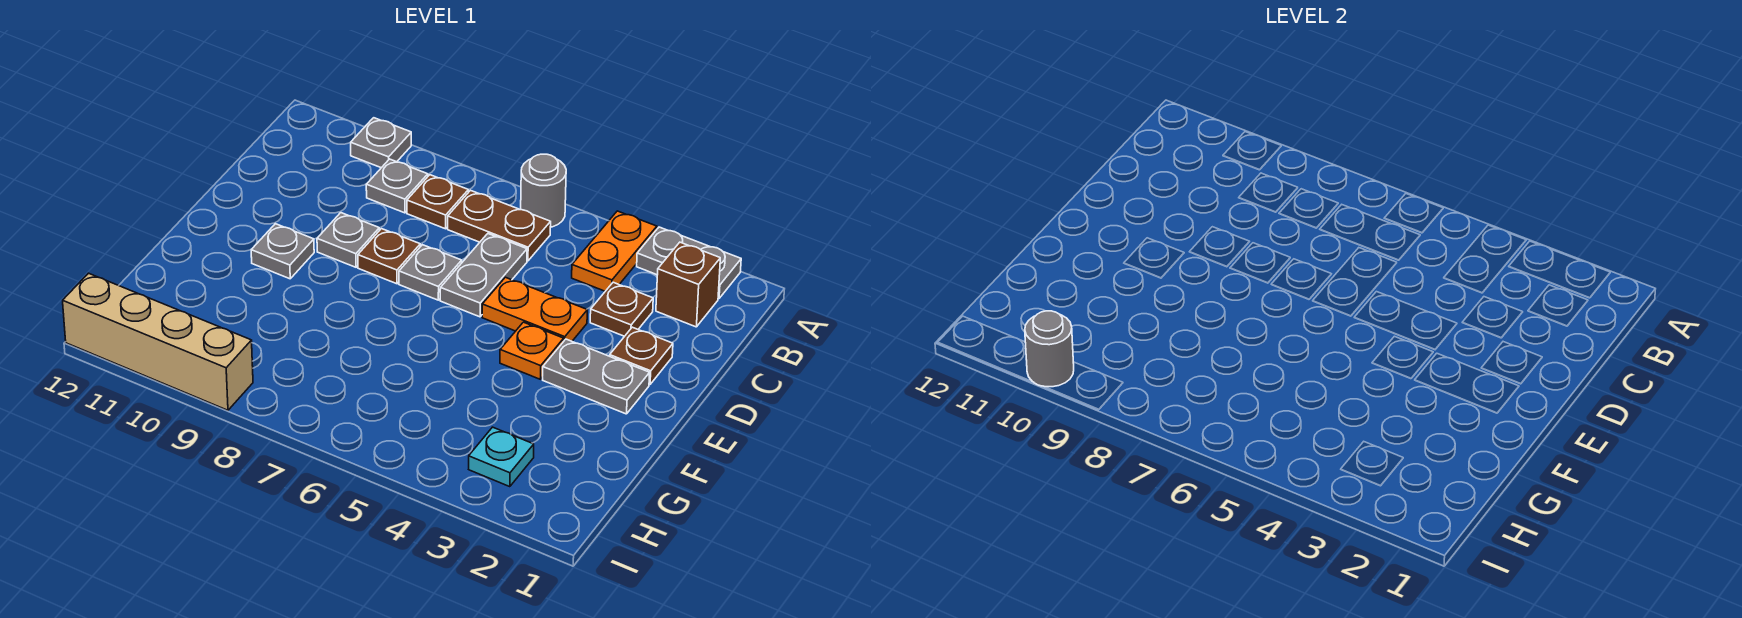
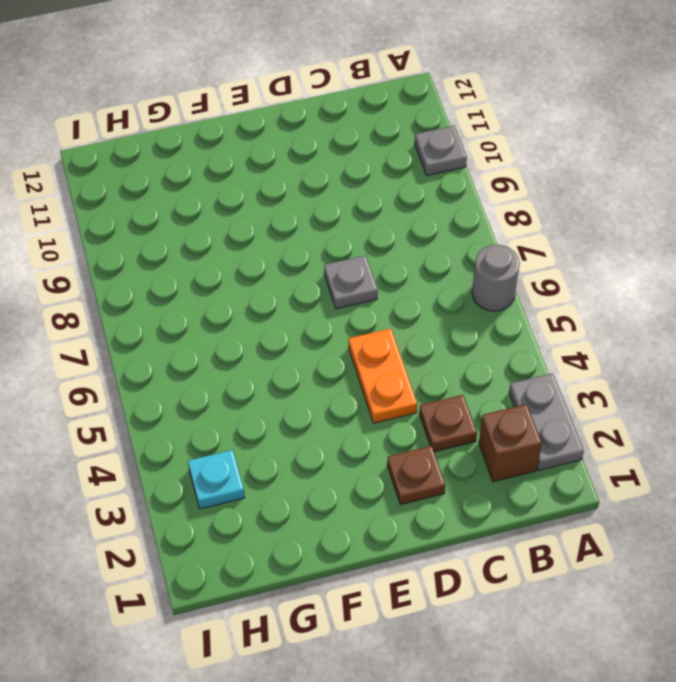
none -> orange plate A4:B4 level 1
none -> brown plate B6:B7 level 1
none -> brown plate B8 level 1

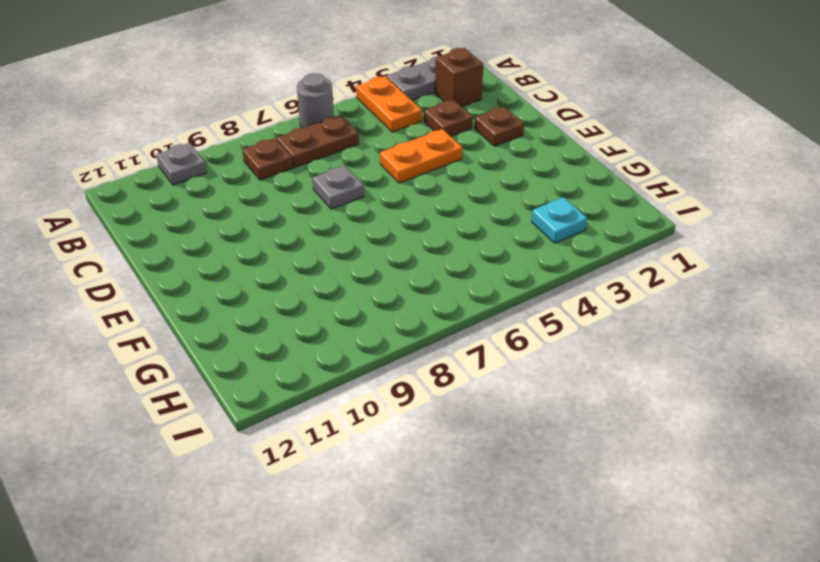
none -> grey plate B9 level 1
none -> grey plate C6:D6 level 1
none -> brown plate D8 level 1

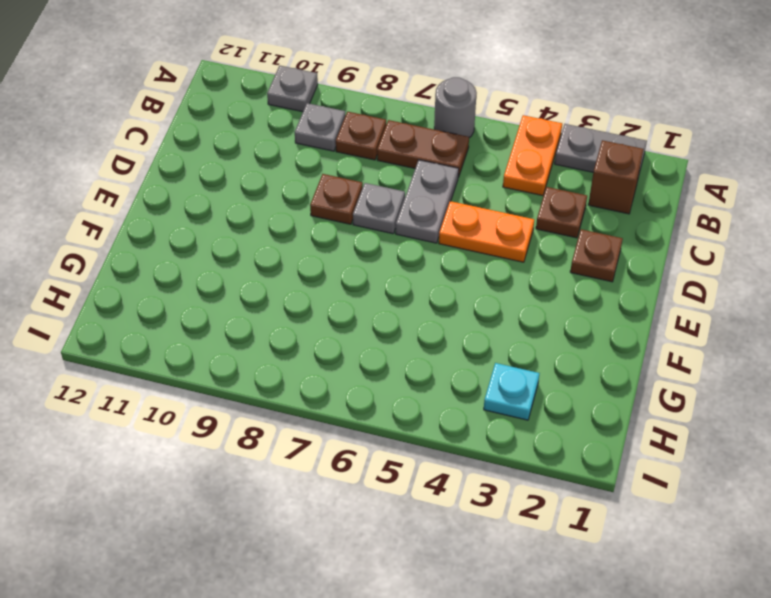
none -> grey plate D9 level 1
none -> grey plate E2:E3 level 1
none -> orange plate E4 level 1

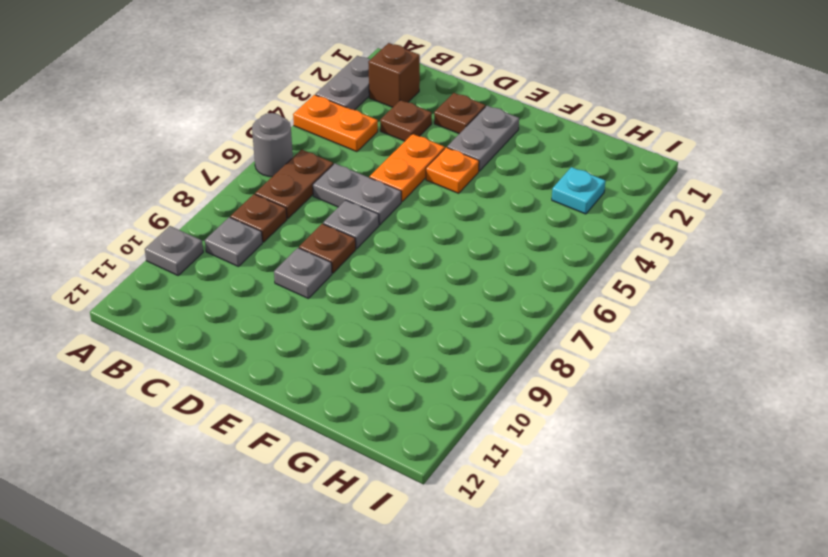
none -> grey plate E10 level 1
none -> tan brick I9:I12 level 1
none -> grey round brick I10 level 2

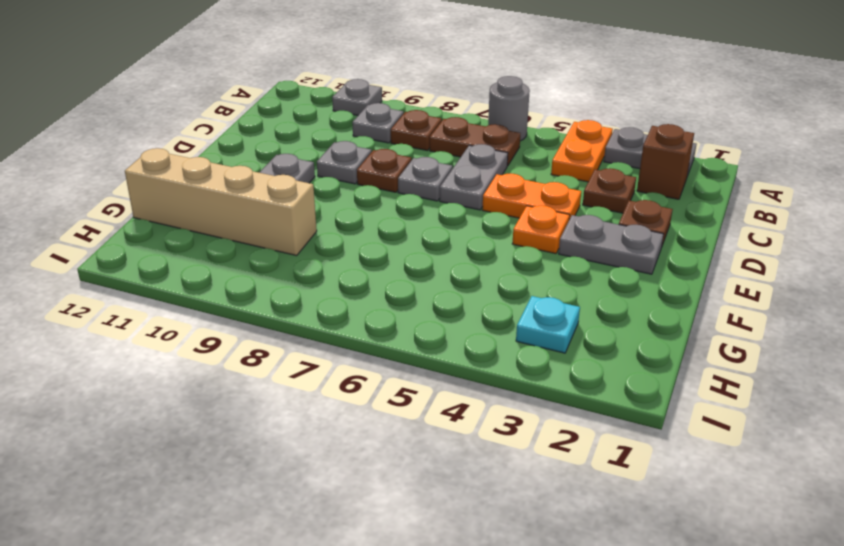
tan brick G9:G12 level 1 -> tan brick I9:I12 level 1
none -> grey round brick I10 level 2

